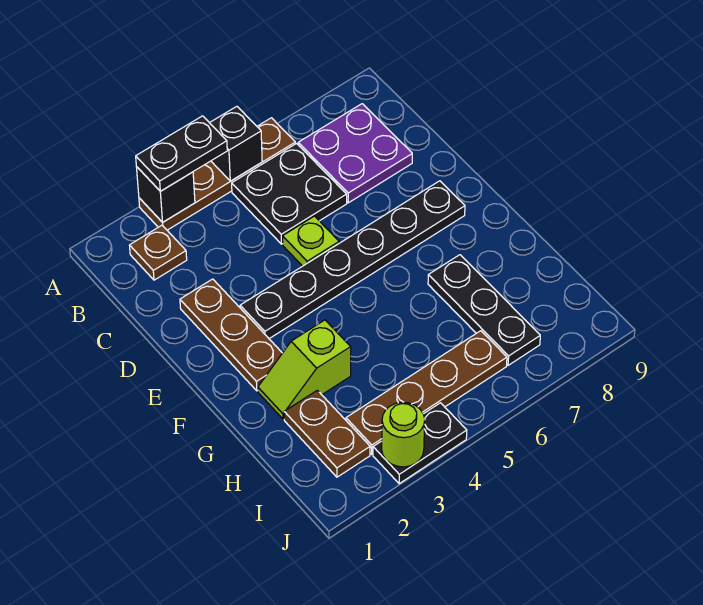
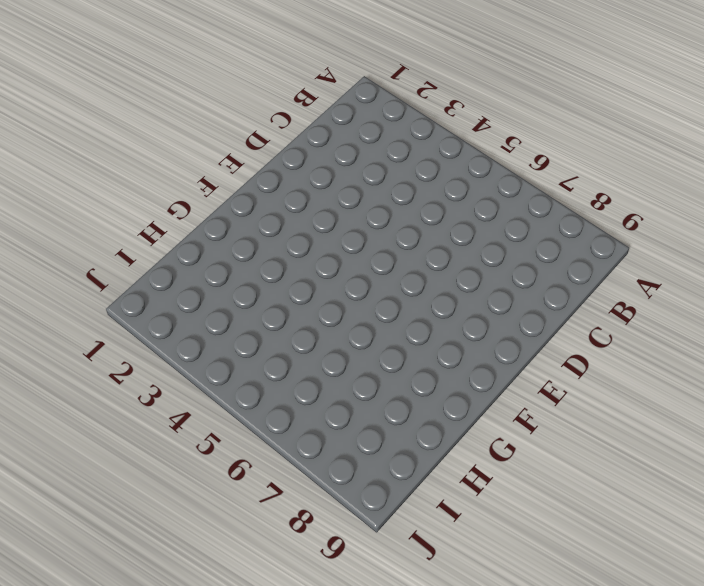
none -> brown plate A3:A6 level 1
none -> brown plate B2 level 1
none -> black plate B5:C6 level 1

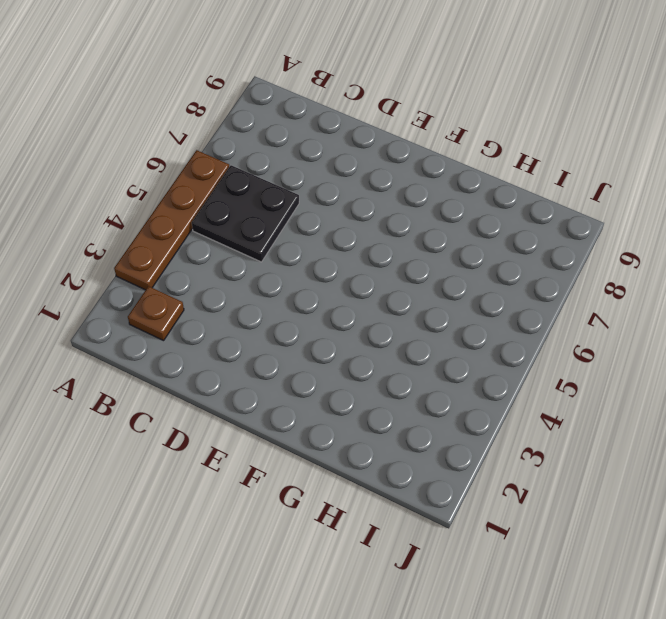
none -> purple plate B7:C8 level 1
none -> brown plate D2:F2 level 1
none -> lime plate D5 level 1

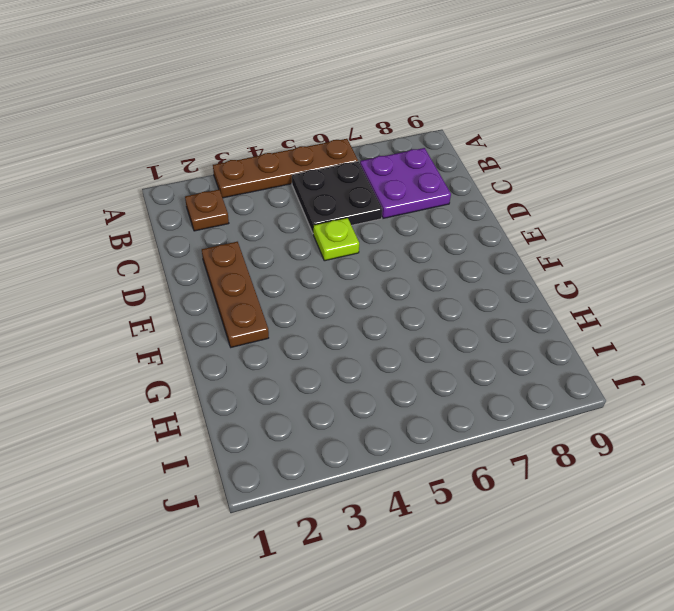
none -> black plate E3:E8 level 1
none -> lime slope G2:G3 level 1 top 3
none -> black plate G7:I7 level 1

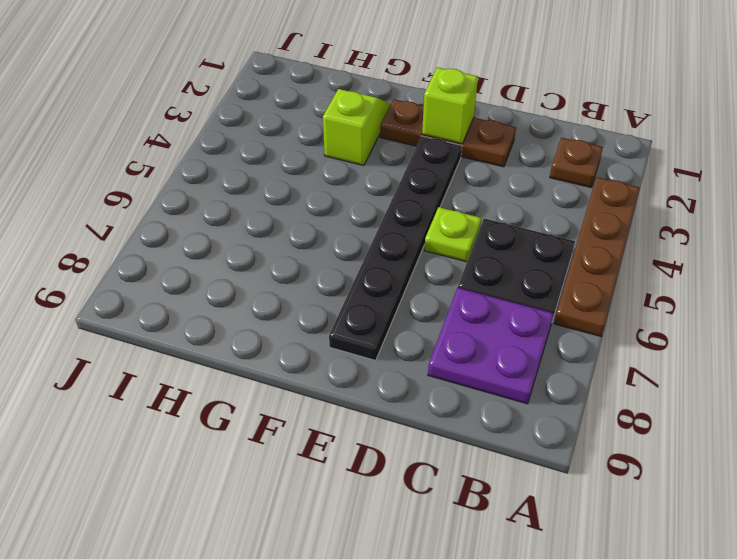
lime brick E2 level 2 -> none
none -> black plate G7:I7 level 1
none -> brown plate H2:I2 level 1
none -> brown plate I3:I6 level 1

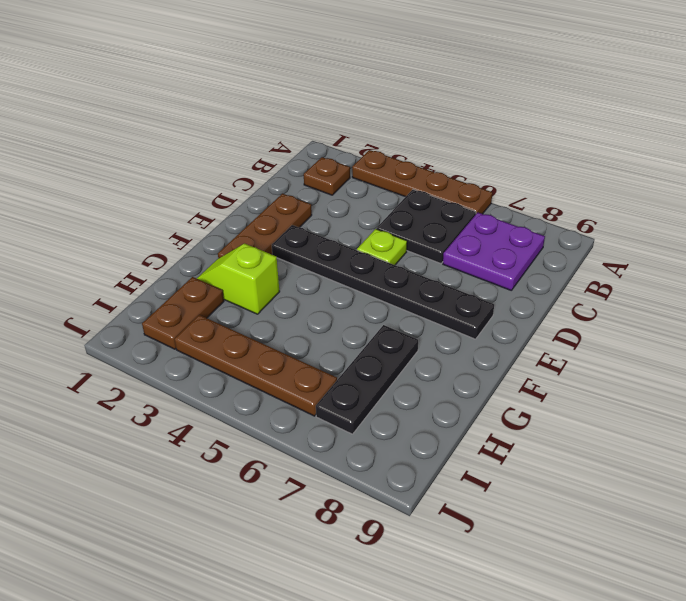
none -> black plate J3:J4 level 1
none -> black brick A3 level 2
none -> black brick A5 level 2

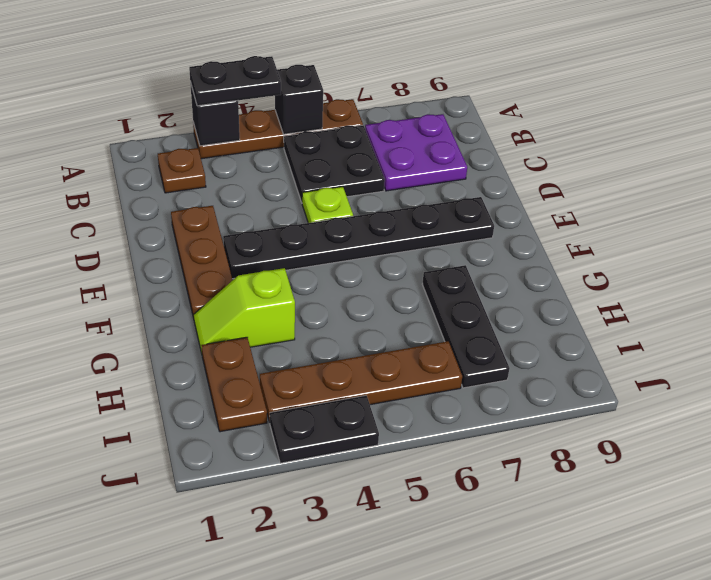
none -> lime round brick J3 level 2

